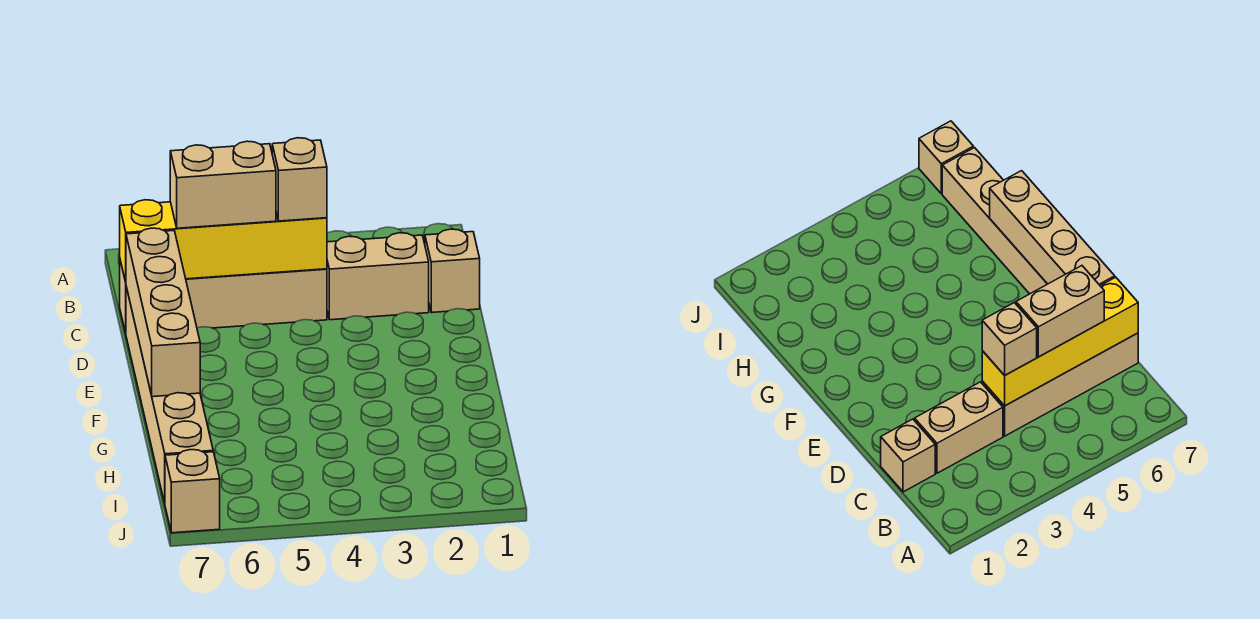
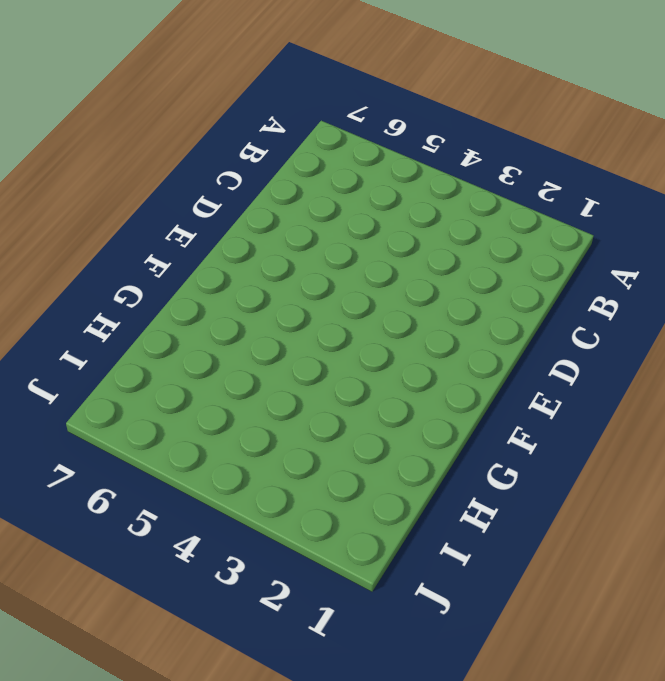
none -> tan brick C1 level 1
none -> tan brick C2:C3 level 1

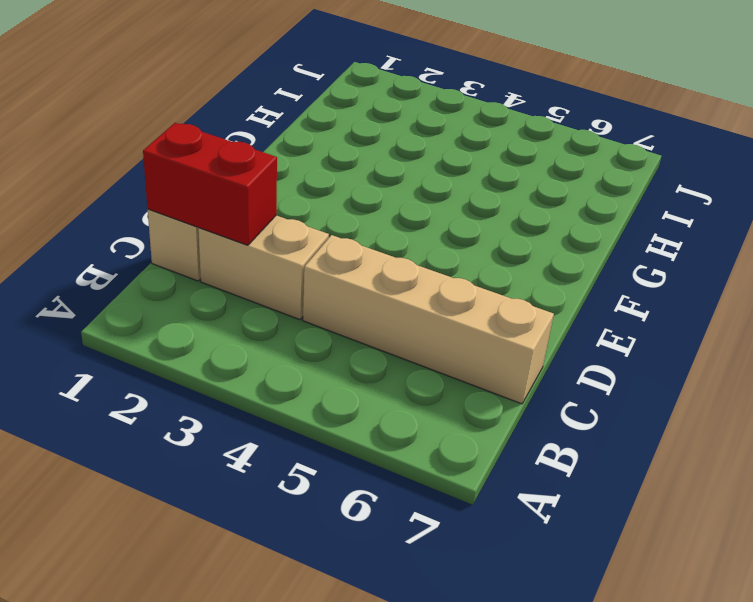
red brick C1:C2 level 2 -> none
none -> tan brick D7:I7 level 1
none -> tan brick J7 level 1

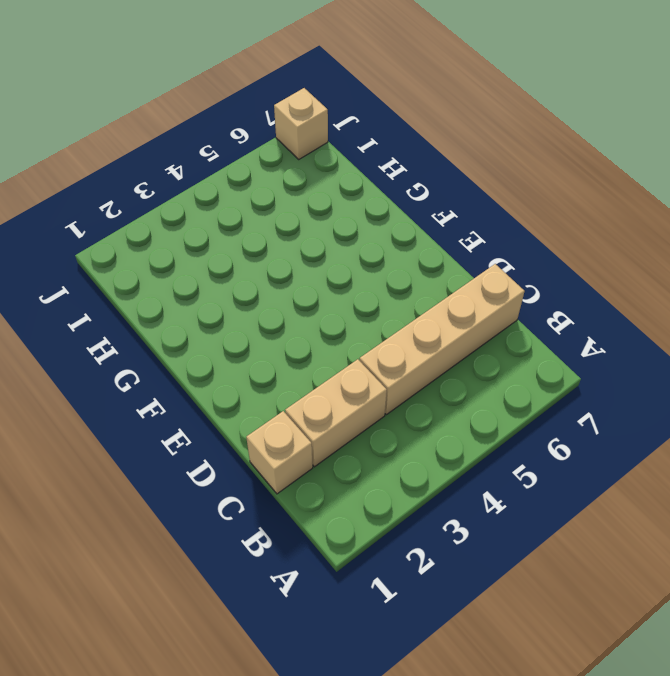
none -> tan brick D7:I7 level 1
none -> yellow brick C4:C7 level 2

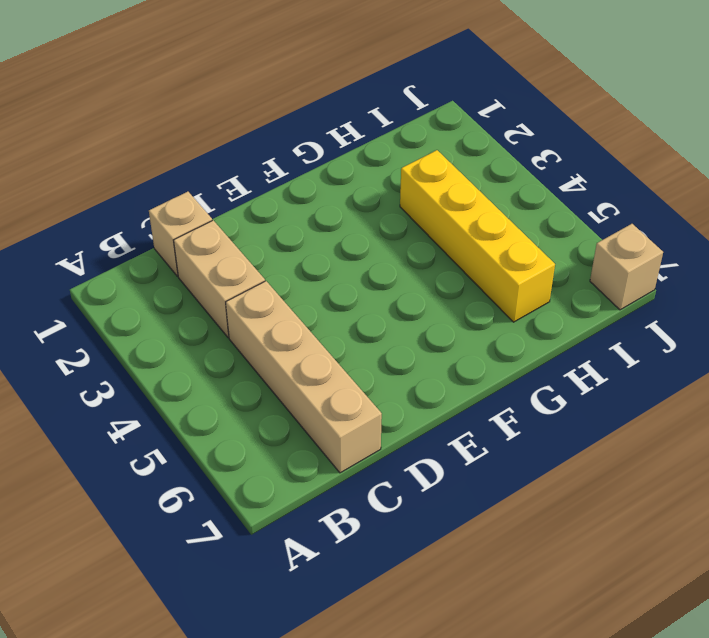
yellow brick H3:H6 level 1 -> yellow brick C4:C7 level 2
none -> tan brick D7:I7 level 1
none -> tan brick D7:G7 level 2

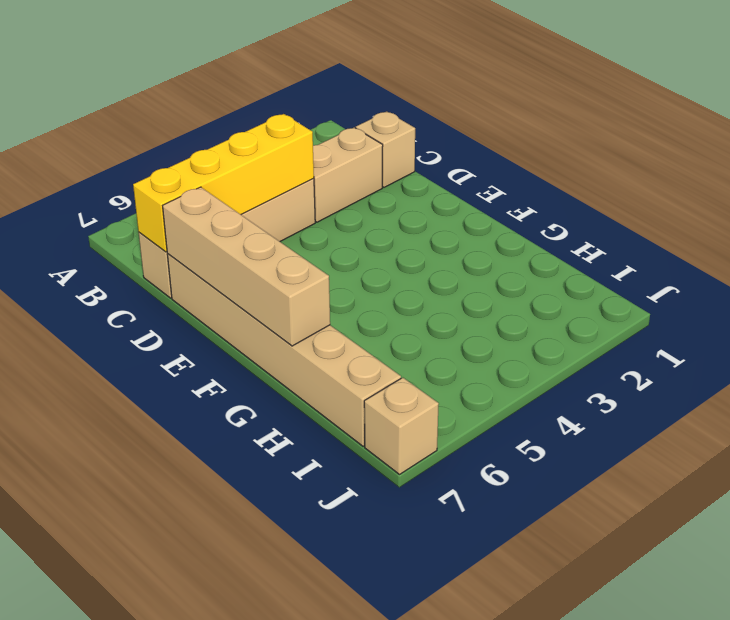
none -> tan brick C4 level 3
none -> tan brick C5:C6 level 3

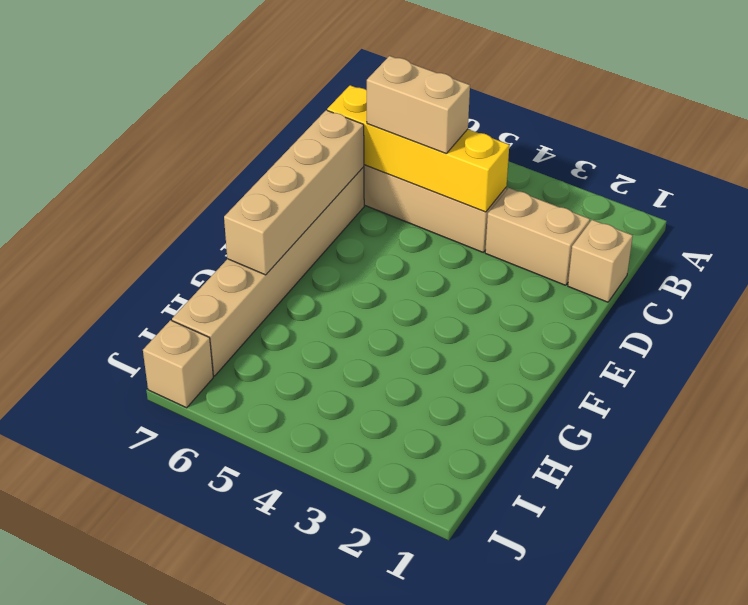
none -> tan brick C4 level 3

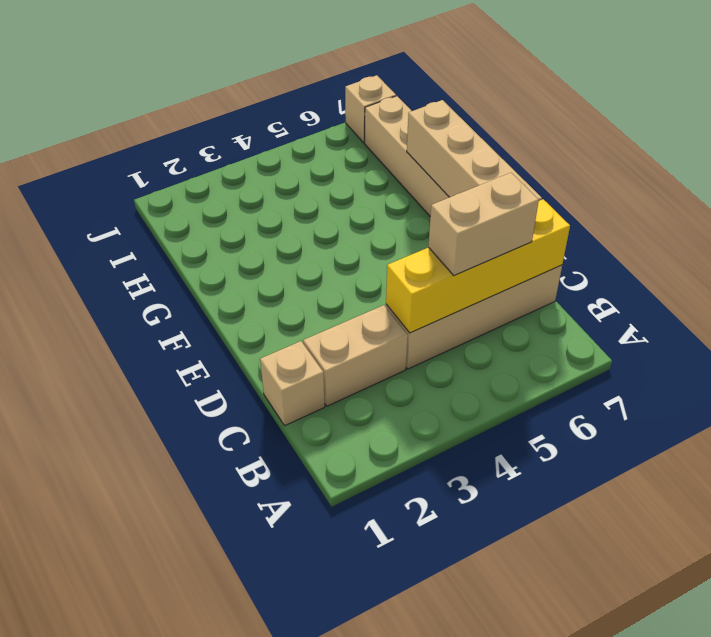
none -> tan brick C4 level 3

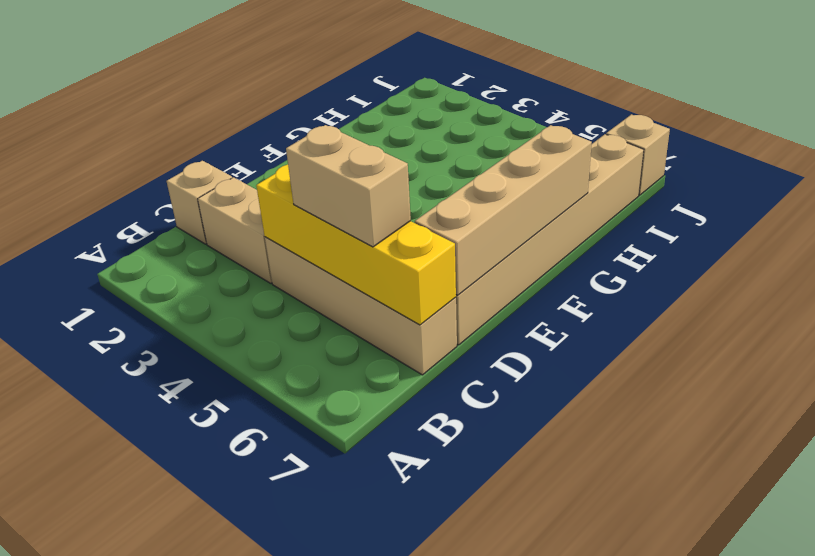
none -> tan brick C4 level 3

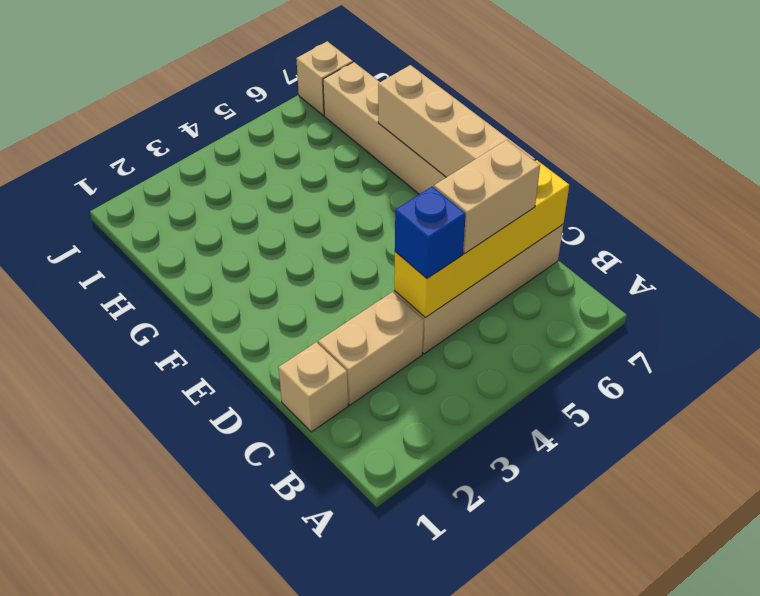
blue brick C4 level 3 -> tan brick C4 level 3

